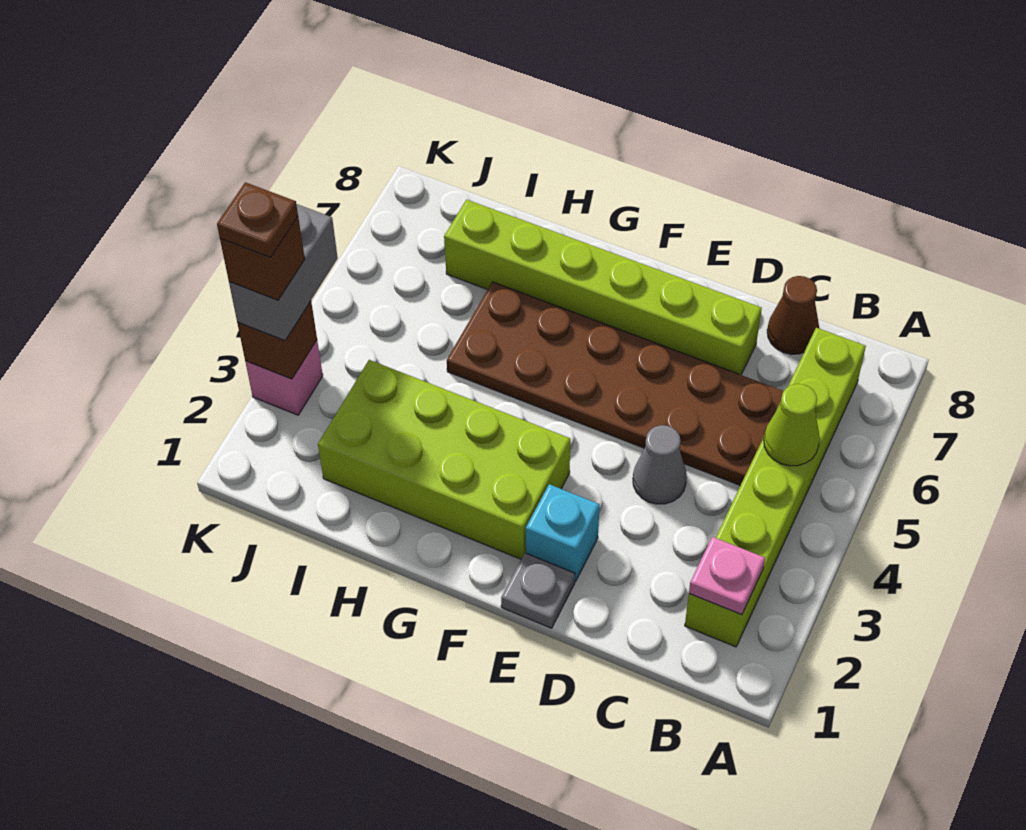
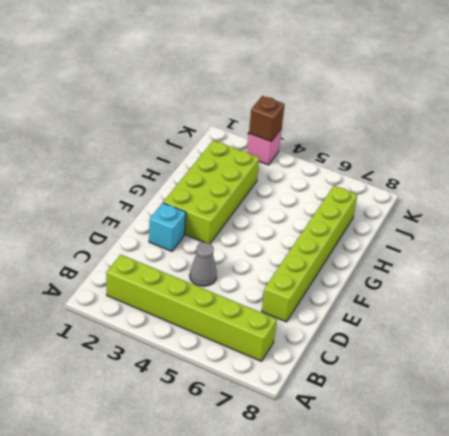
none -> brown plate C5:H6 level 1
none -> brown cone C8 level 1
none -> grey plate E1 level 1

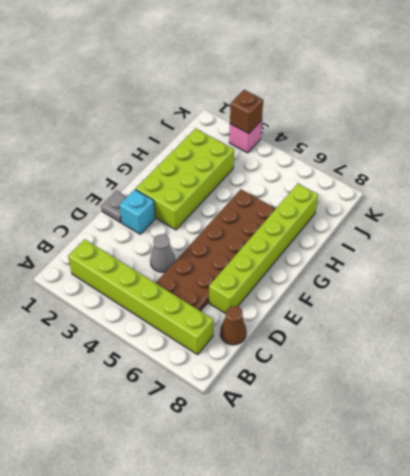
none -> pink plate B2 level 2
none -> lime cone B5 level 2
none -> grey brick K3:K4 level 3

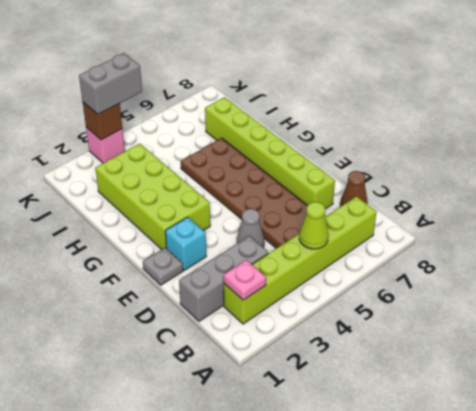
grey brick C1:C3 level 1 -> none
none -> brown brick K3 level 4
none -> brown plate K3 level 5

